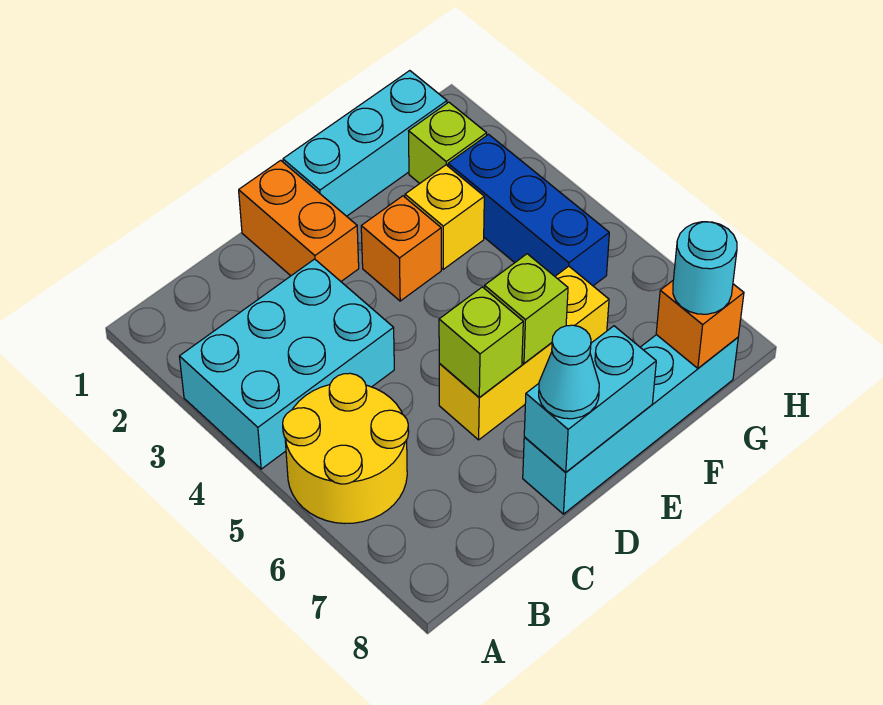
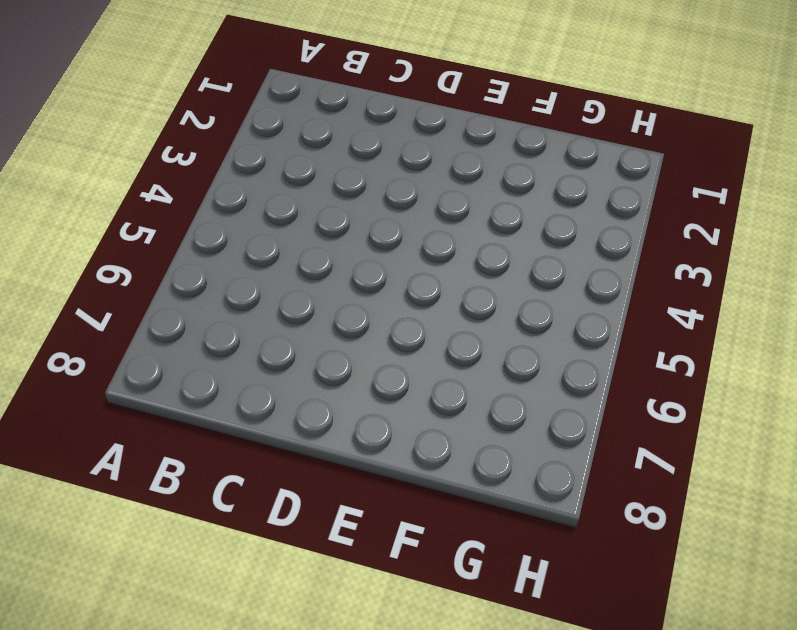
none -> cyan brick A3:C4 level 1
none -> yellow round brick A5:B6 level 1
none -> orange brick D1:D2 level 1

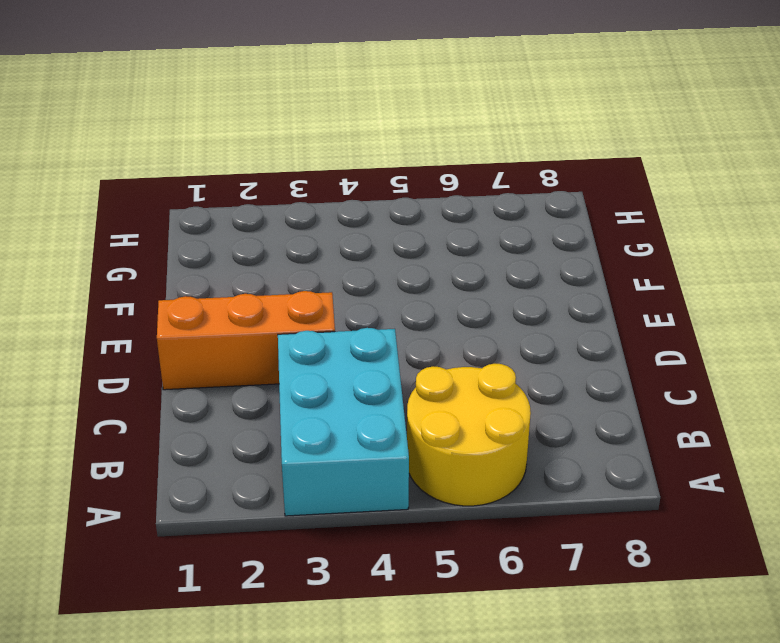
orange brick D1:D3 level 1 -> orange brick D1:D2 level 1
none -> yellow brick D6:F6 level 1
none -> cyan brick D8:G8 level 1
none -> cyan brick E1:G1 level 1

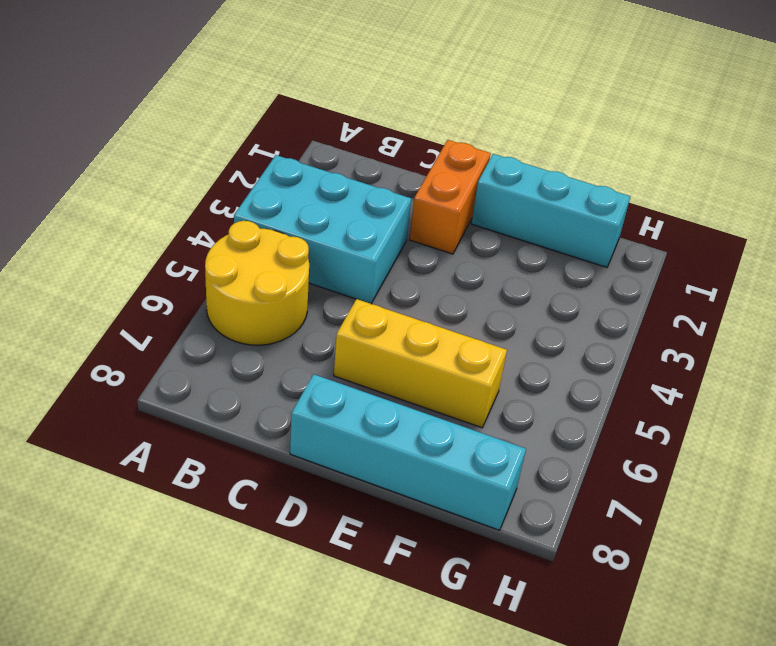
none -> orange brick E3 level 1
none -> yellow brick F3 level 1
none -> lime brick G2 level 1

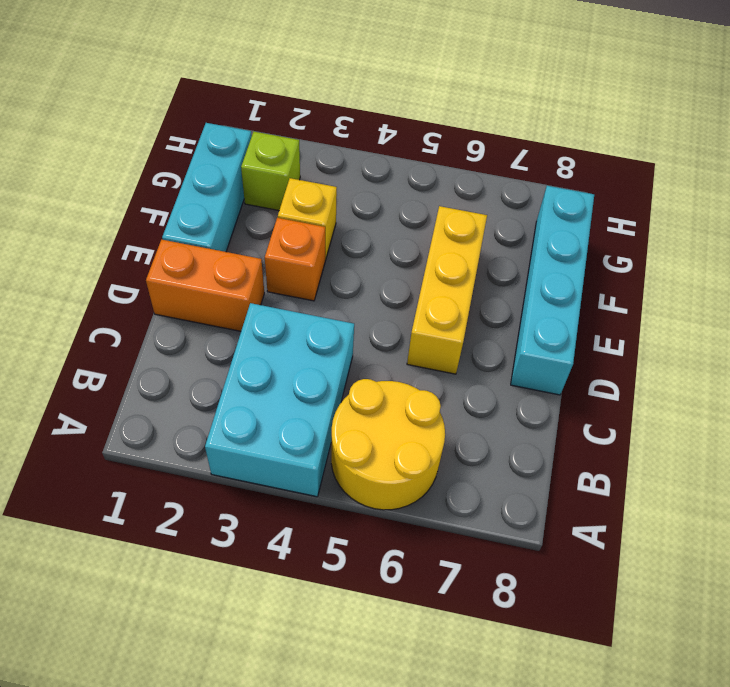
none -> blue brick G3:G5 level 1
none -> lime brick D6 level 2
none -> cyan brick D8:E8 level 2

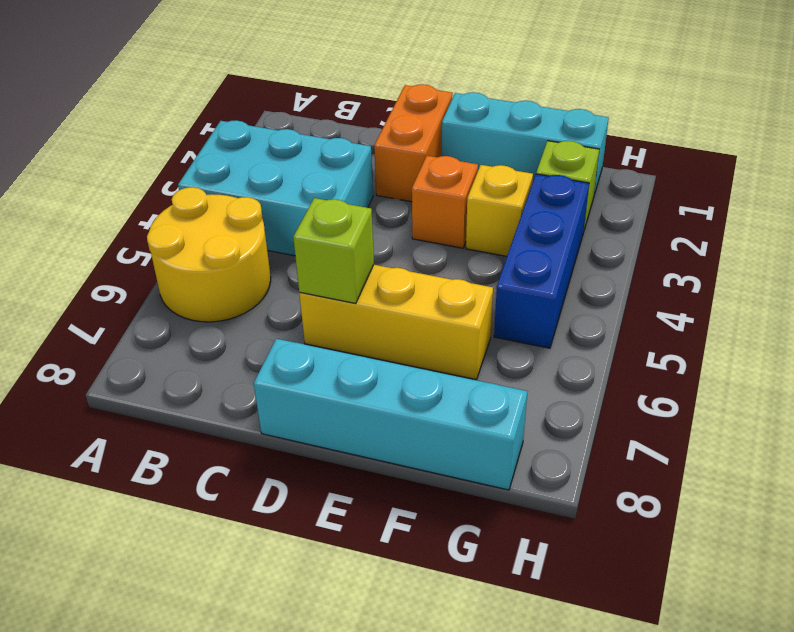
none -> cyan brick D8:E8 level 2
none -> lime brick E6 level 2
none -> orange brick G8 level 2

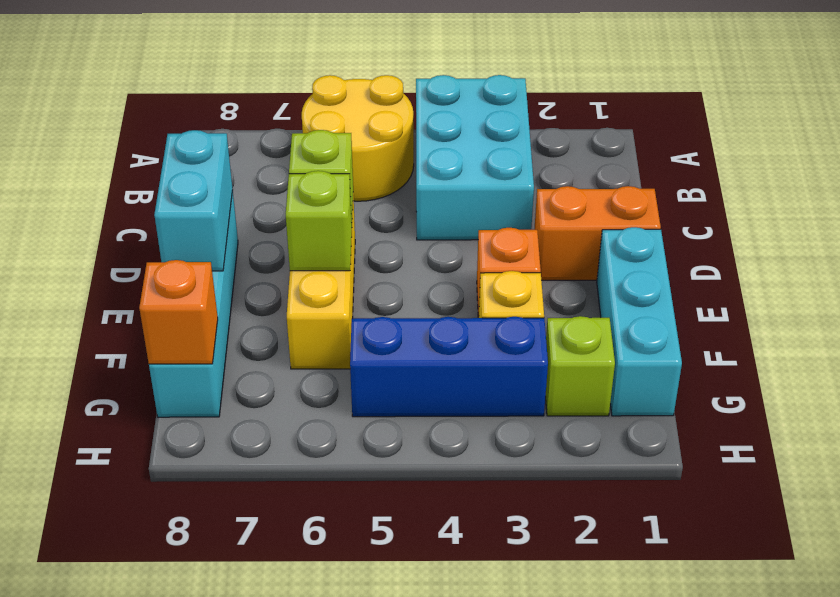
none -> cyan cone D8 level 3
none -> cyan round brick G8 level 3

